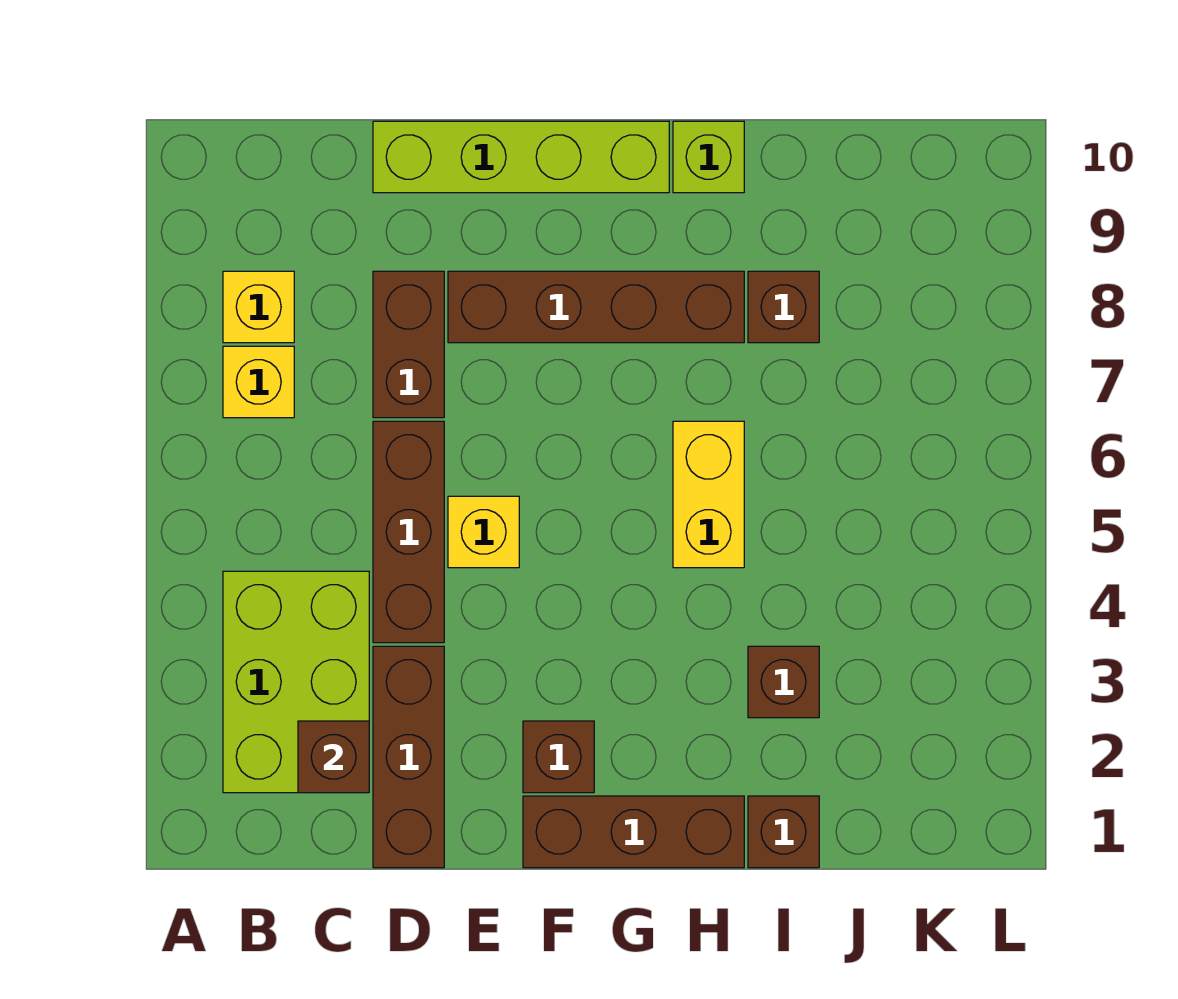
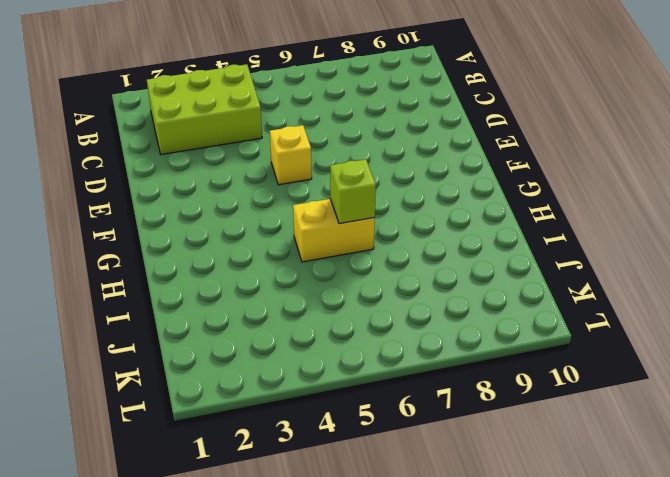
lime brick H6 level 2 -> lime brick H10 level 1
none -> yellow brick B7 level 1
none -> yellow brick B8 level 1
none -> brown brick D1:D3 level 1

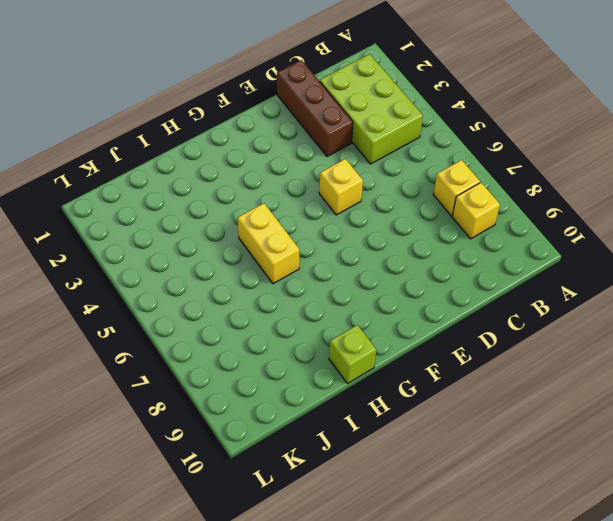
none -> brown brick D4:D6 level 1
none -> brown brick D7:D8 level 1
none -> lime brick D10:G10 level 1

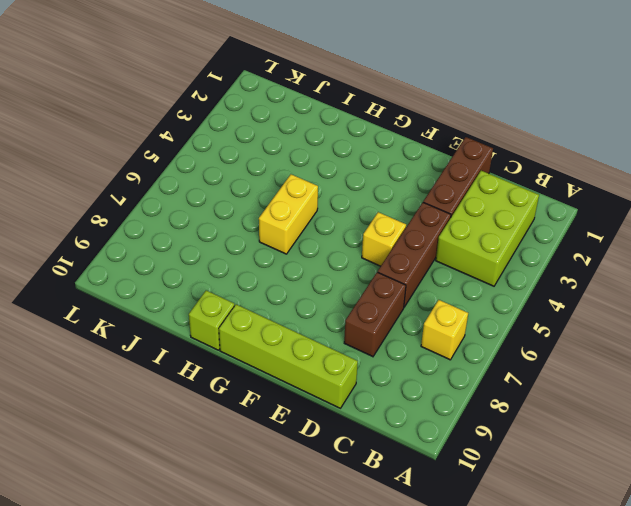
none -> yellow brick B8 level 1
none -> brown brick E8:H8 level 1
none -> brown brick F1:H1 level 1

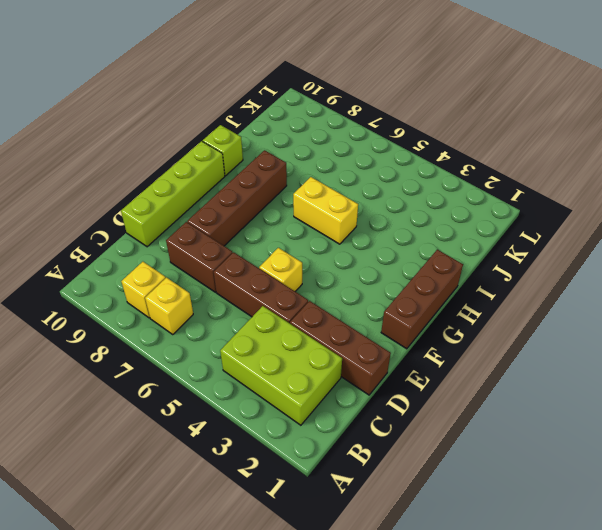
none -> brown brick F2 level 1
none -> brown brick I1 level 1
none -> brown brick I3 level 1

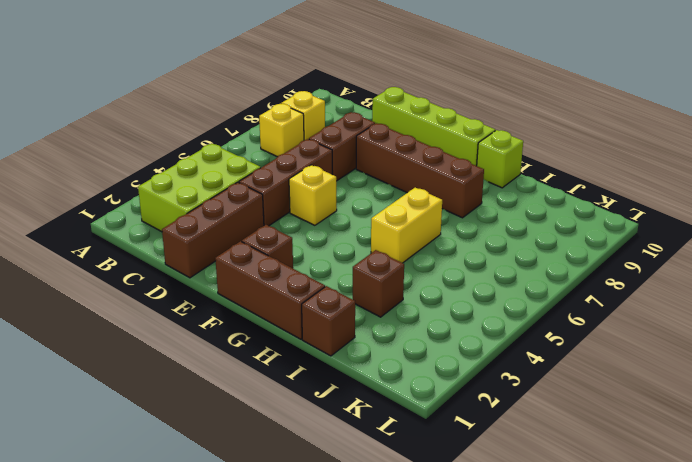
none -> brown brick I8 level 1
none -> brown brick C2 level 2

